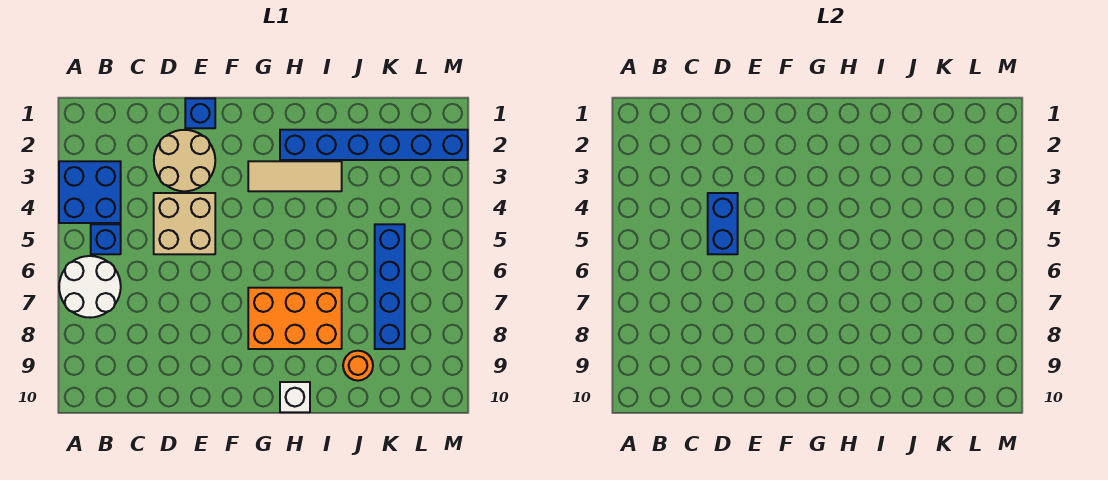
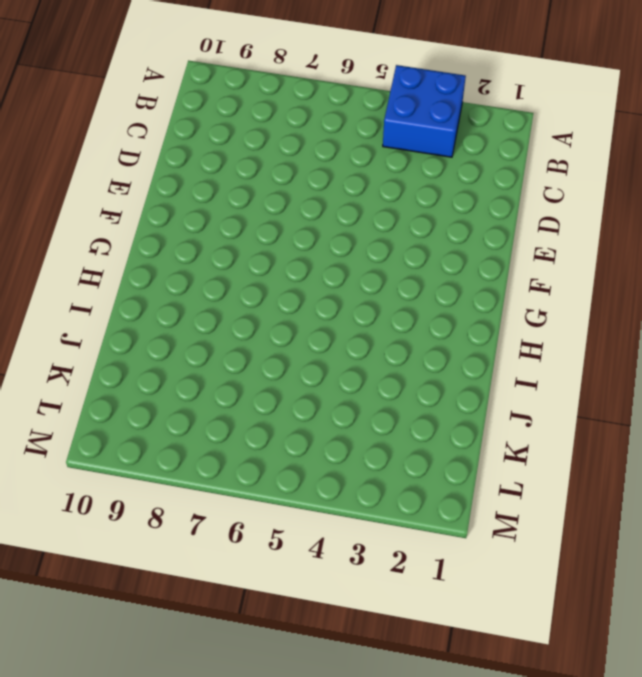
none -> white round brick A6:B7 level 1
none -> blue brick B5 level 1
none -> tan round brick D2:E3 level 1

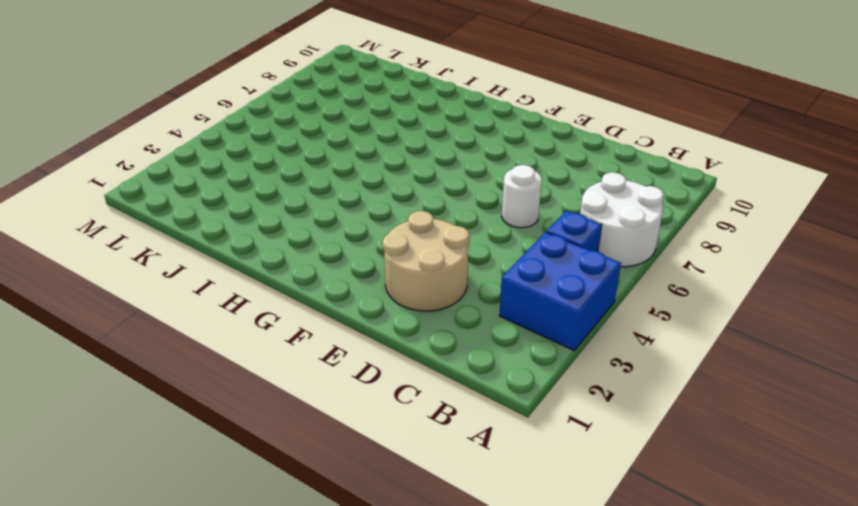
white round brick D6 level 1 -> none
none -> tan brick D4:E5 level 1
none -> blue brick E1 level 1
none -> tan tile G3:I3 level 1

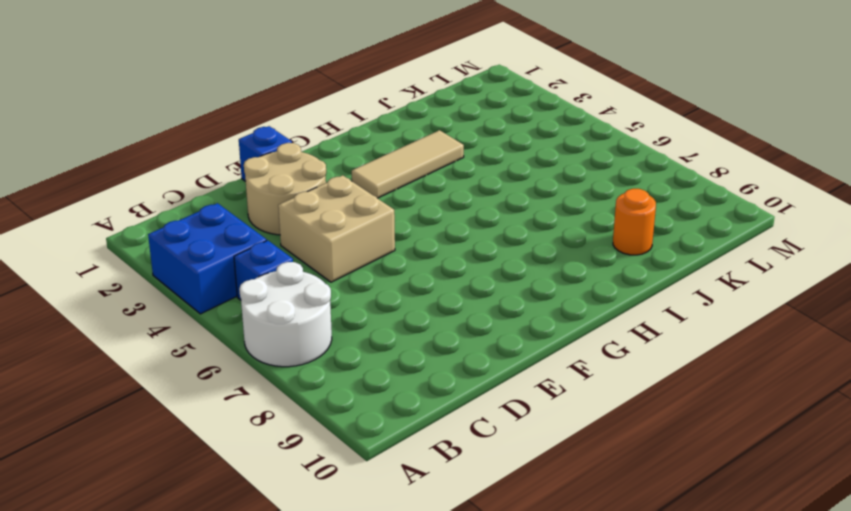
none -> orange brick G7:I8 level 1
none -> blue brick H2:M2 level 1
none -> white brick H10 level 1

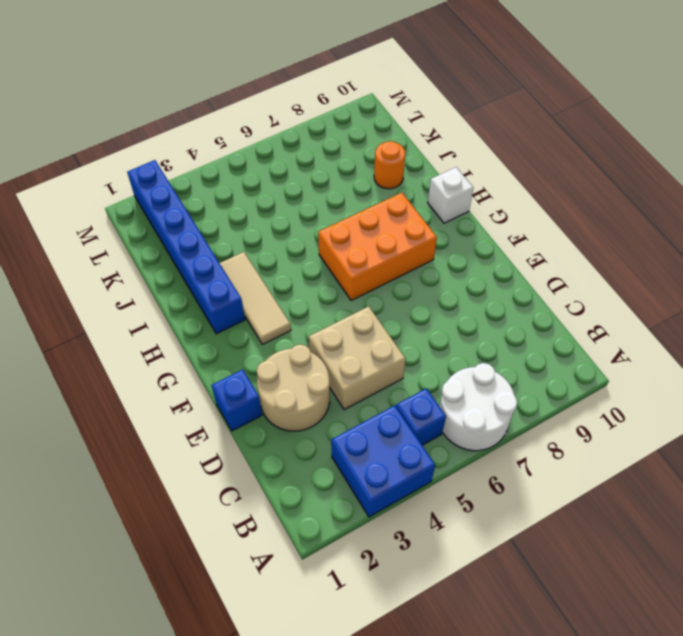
orange brick G6:H8 level 1 -> orange brick G7:I8 level 1
none -> blue brick K5:K8 level 1
none -> blue brick D4:D5 level 2

